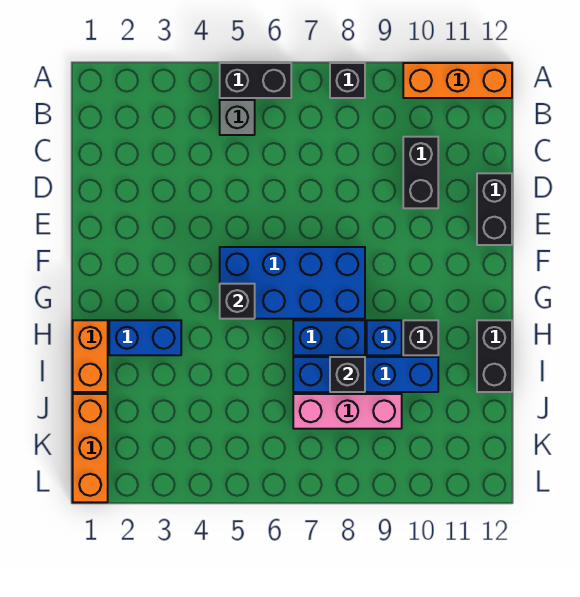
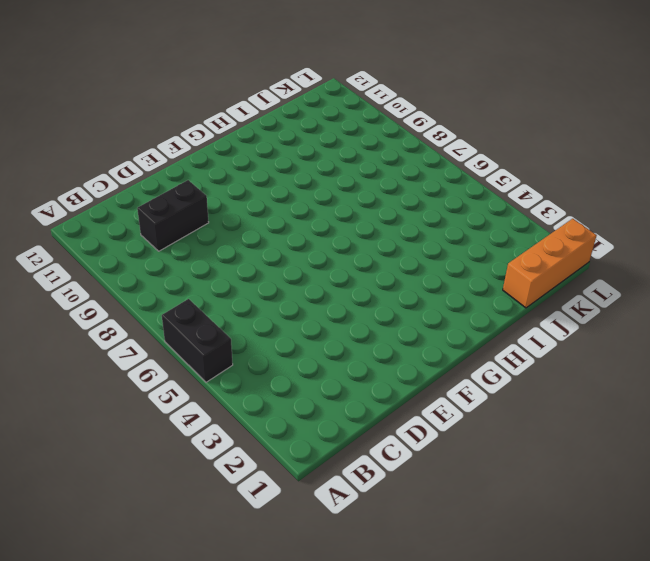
none -> black brick A8 level 1
none -> orange brick A10:A12 level 1
none -> grey brick B5 level 1

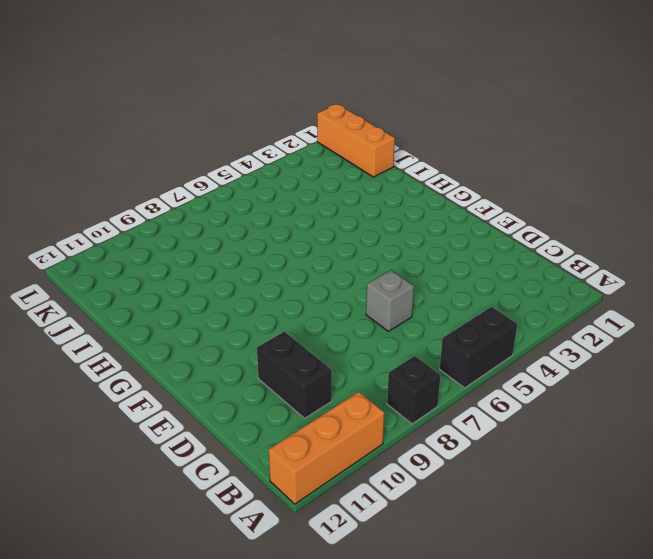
grey brick D6 level 1 -> grey brick B5 level 1
none -> black brick D12:E12 level 1
none -> blue brick F5:G8 level 1
none -> orange brick H1:I1 level 1

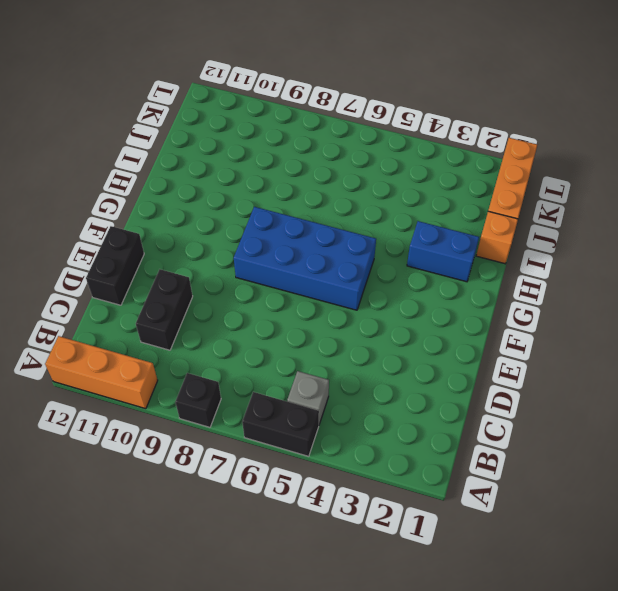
orange brick I1 level 1 -> orange brick H1:I1 level 1
none -> blue brick H7:H8 level 1
none -> blue brick H9 level 1
none -> black brick H10 level 1

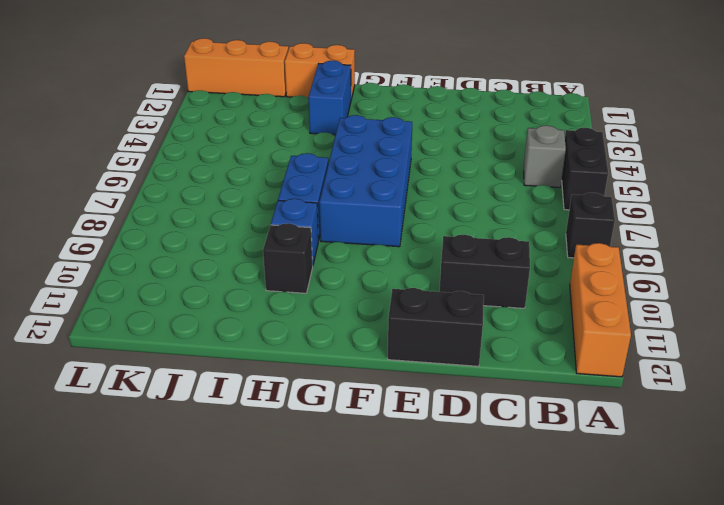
none -> black brick H12:I12 level 1
none -> blue brick I7:I10 level 1
none -> pink brick J7:J9 level 1

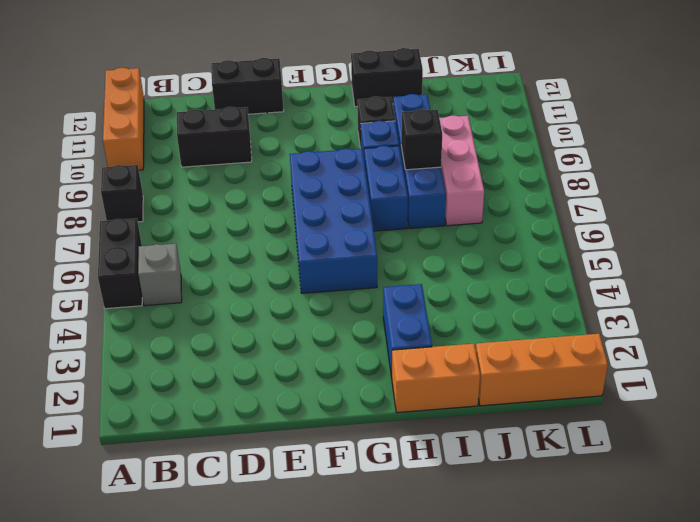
none -> black brick G5 level 2

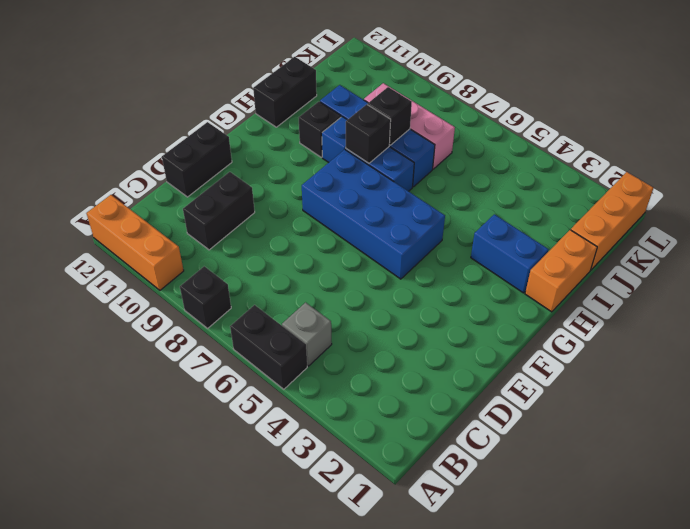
black brick H8 level 2 -> black brick G5 level 2

